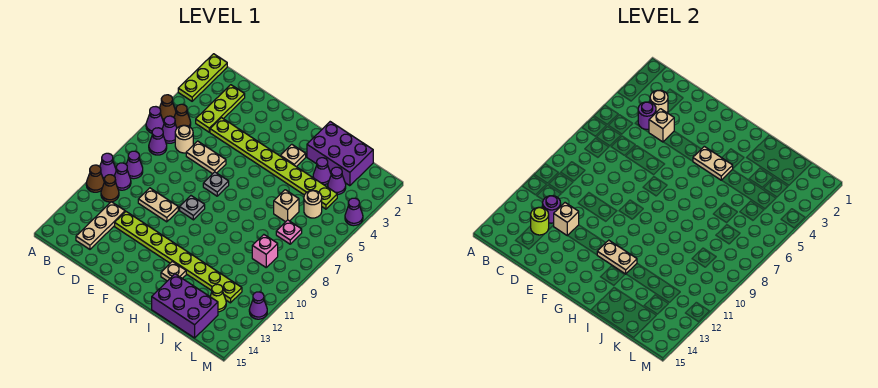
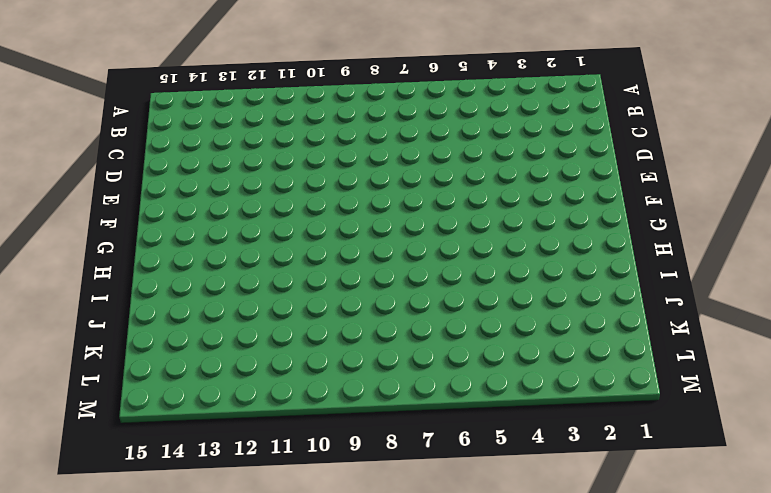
none -> lime plate A1:A3 level 1
none -> brown cone A5 level 1
none -> purple cone A6 level 1
none -> purple cone A10 level 1

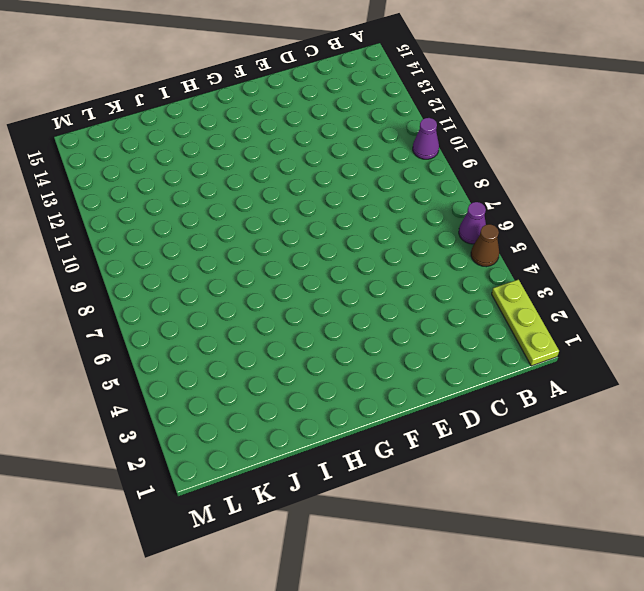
none -> brown cone A11 level 1
none -> brown cone B5 level 1
none -> purple cone B6 level 1
none -> purple cone B7 level 1

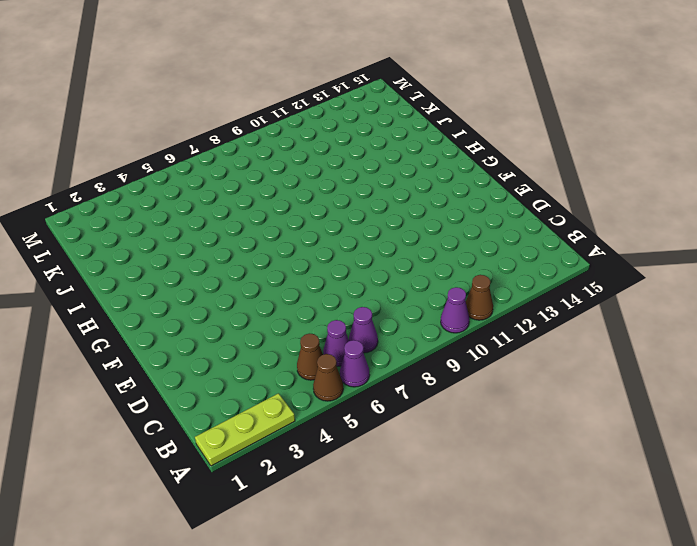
none -> purple cone B9 level 1
none -> purple cone B10 level 1
none -> brown cone B11 level 1
none -> lime plate C2:C4 level 1

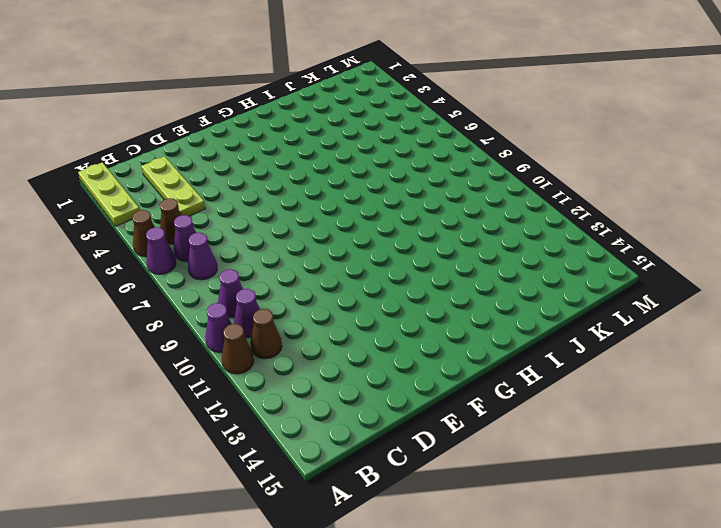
none -> tan round brick C6 level 1
none -> tan plate C12:C14 level 1
none -> lime plate D4:K4 level 1
none -> tan plate D6:E6 level 1

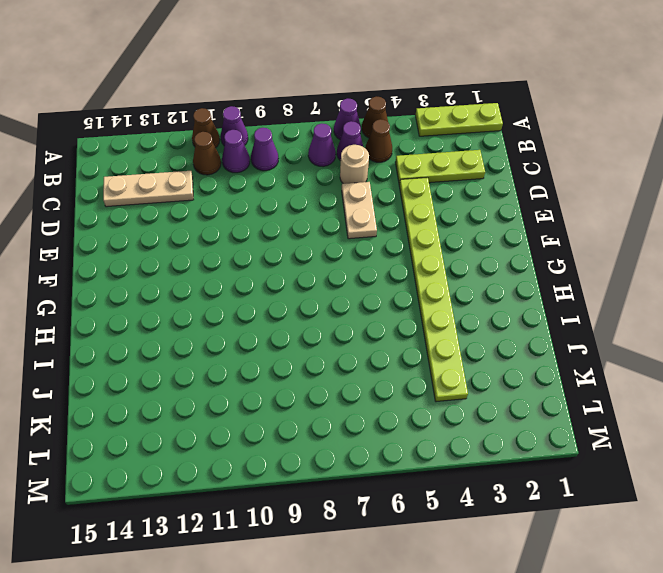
none -> tan plate D10:E10 level 1
none -> lime plate D12:K12 level 1
none -> grey plate F7 level 1
none -> grey plate F9 level 1

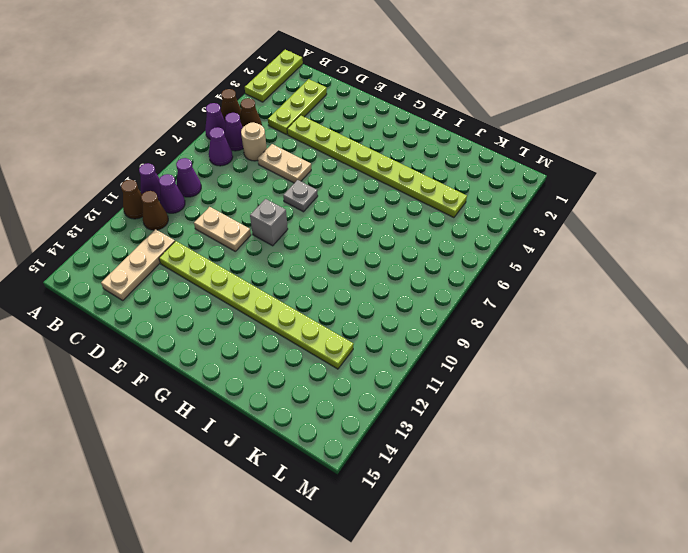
grey brick F9 level 1 -> grey plate F9 level 1
none -> tan plate H3 level 1
none -> tan plate H13 level 1
none -> purple brick I1:K2 level 1
none -> purple brick I14:K15 level 1

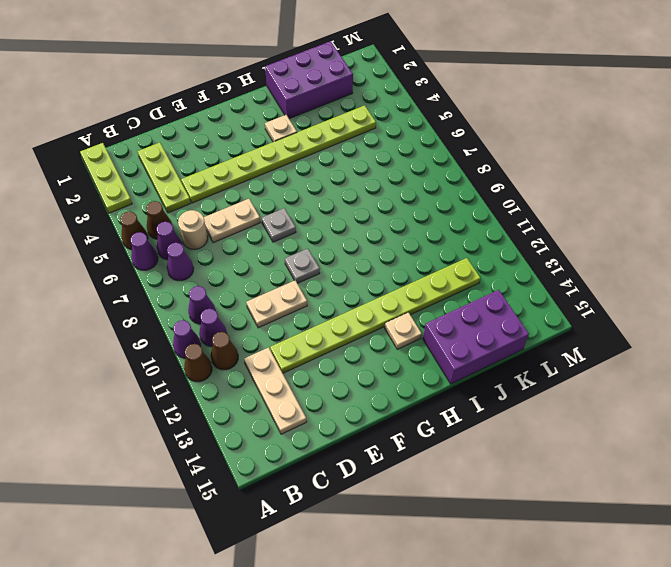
none -> purple cone J3 level 1
none -> tan brick J6 level 1
none -> purple cone K3 level 1
none -> tan round brick K5 level 1

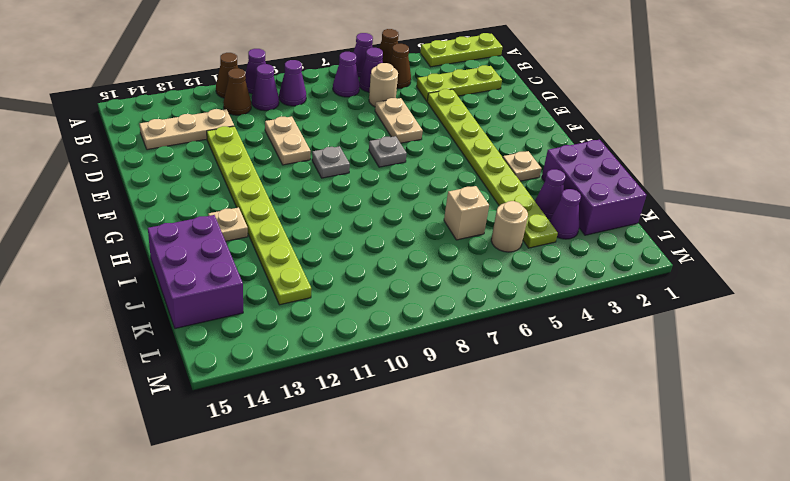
none -> pink plate K7 level 1
none -> pink brick K9 level 1
none -> lime cone K13 level 1
none -> purple cone M4 level 1

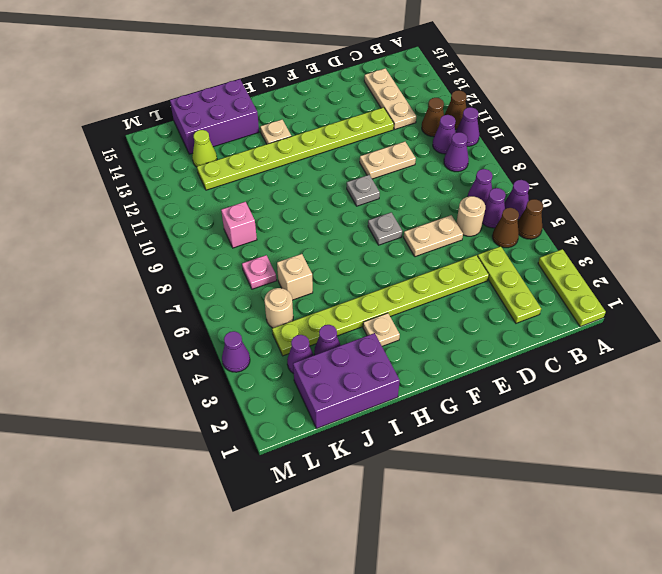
none -> purple cone M12 level 1
none -> tan round brick C3 level 2
none -> purple round brick C4 level 2
none -> purple round brick C12 level 2

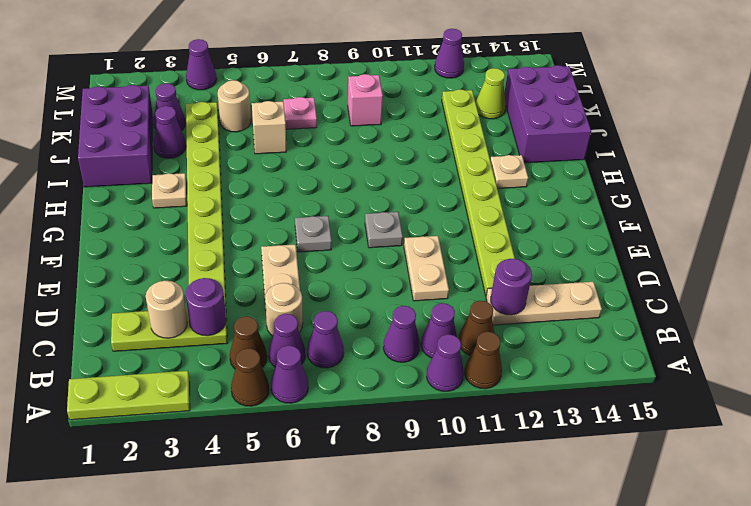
none -> lime round brick C13 level 2
none -> tan brick D4 level 2
none -> tan brick D12 level 2
none -> tan plate G4:H4 level 2

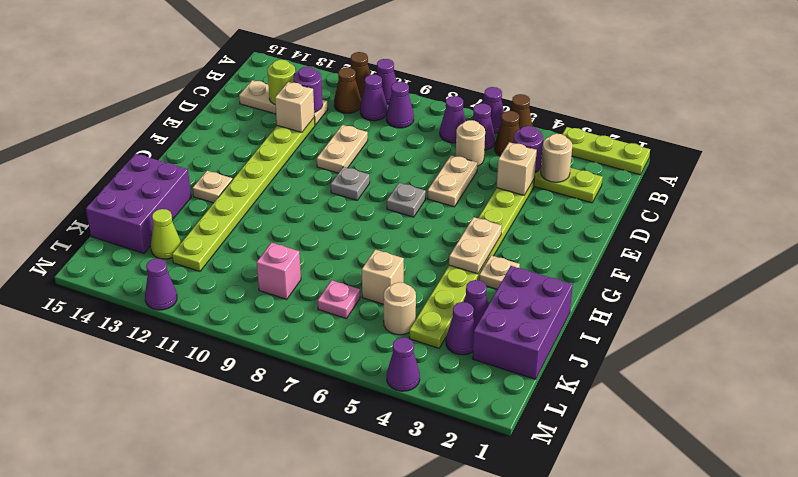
none -> tan plate G12:H12 level 2

